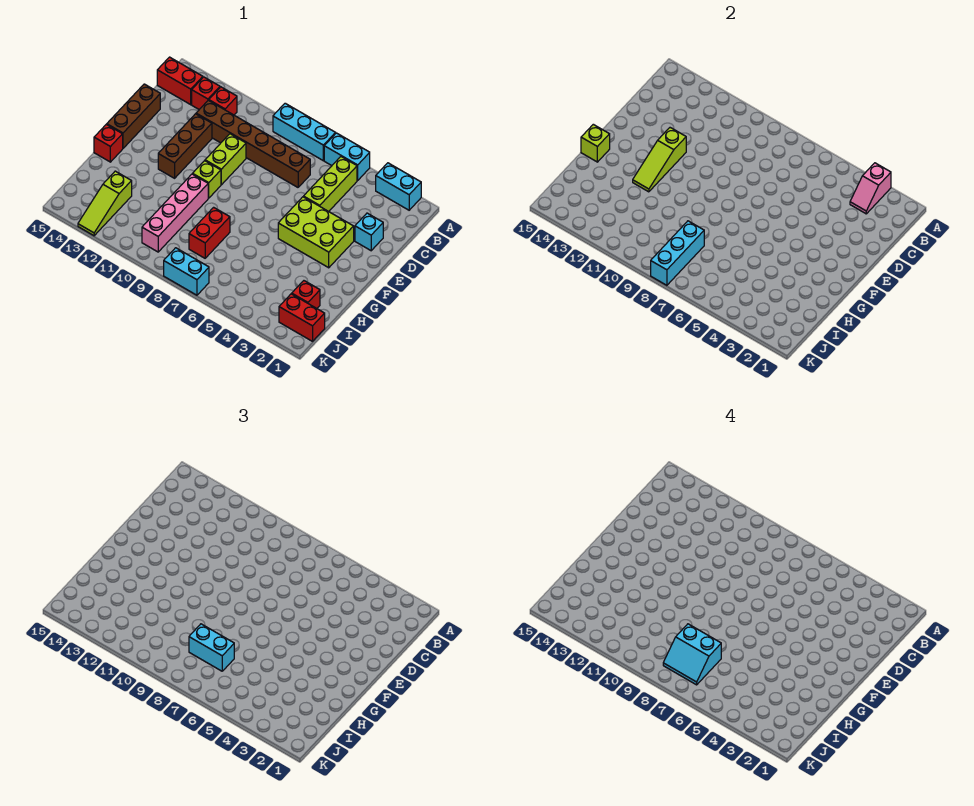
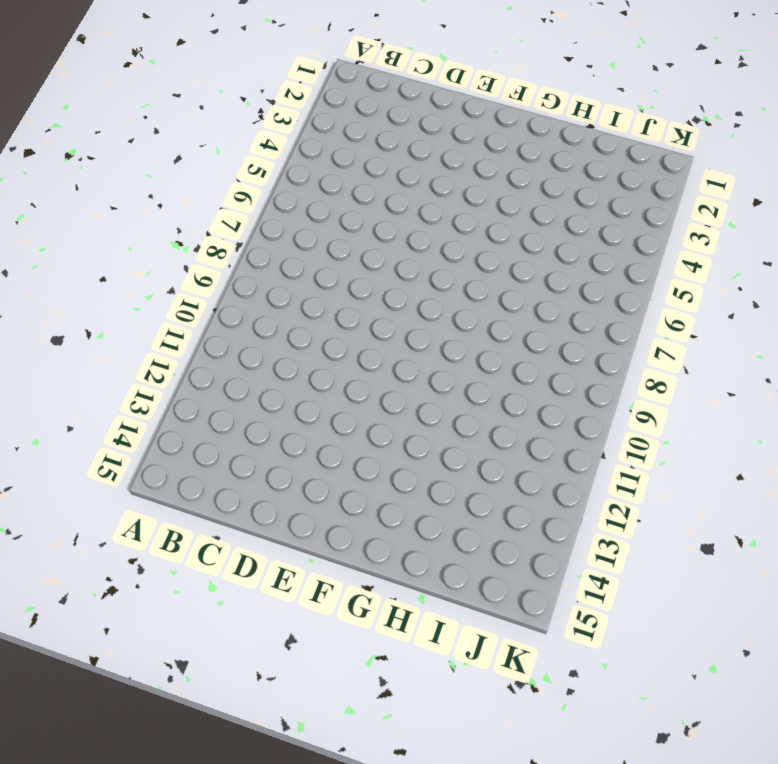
none -> cyan brick A2:A3 level 1
none -> cyan brick A5:A6 level 1
none -> cyan brick A7:A9 level 1

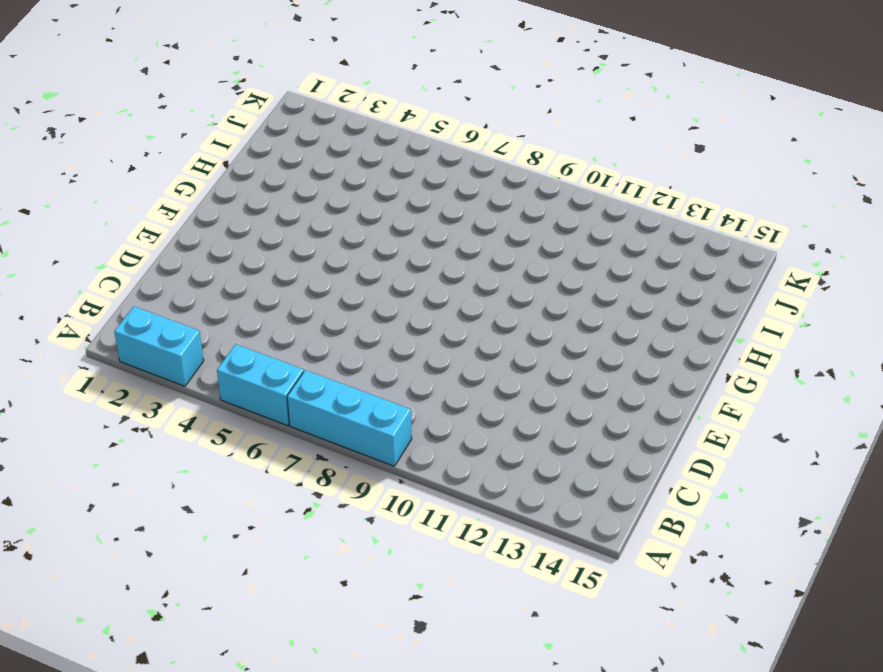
none -> lime brick B5:D5 level 1
none -> red brick B12 level 1
none -> red brick B13 level 1

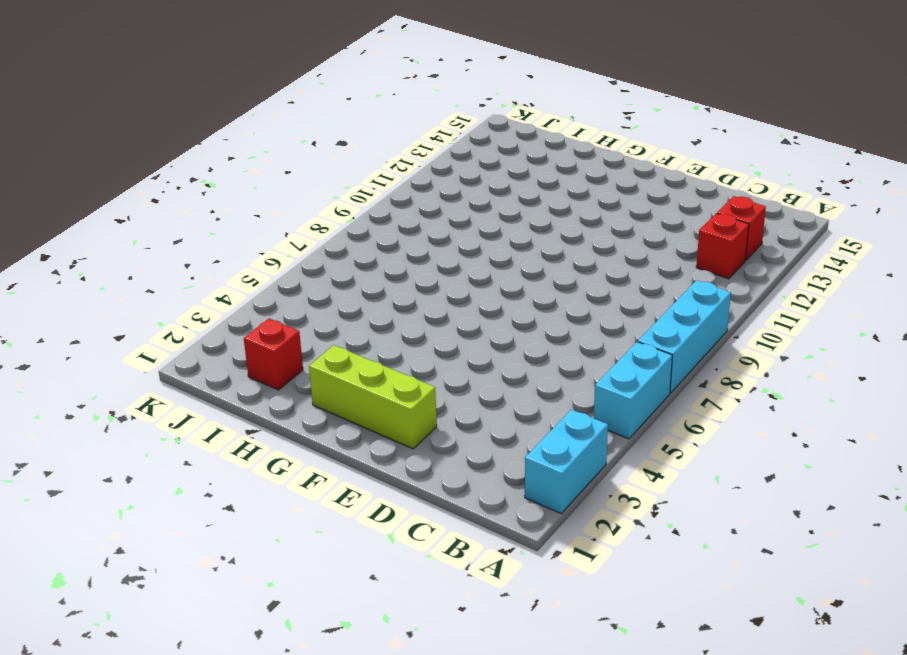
lime brick E2:G2 level 1 -> lime brick B5:D5 level 1
none -> red brick B14:B15 level 1
none -> brown brick C7:C12 level 1
none -> cyan brick D2 level 1

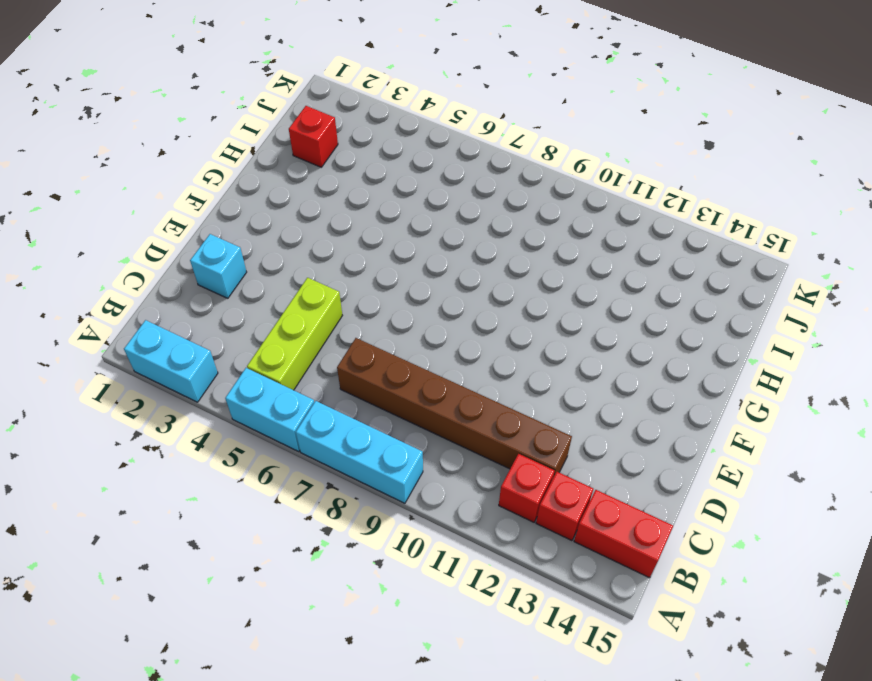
none -> lime brick D10:E10 level 1
none -> brown brick D12:F12 level 1
none -> brown brick D15:F15 level 1

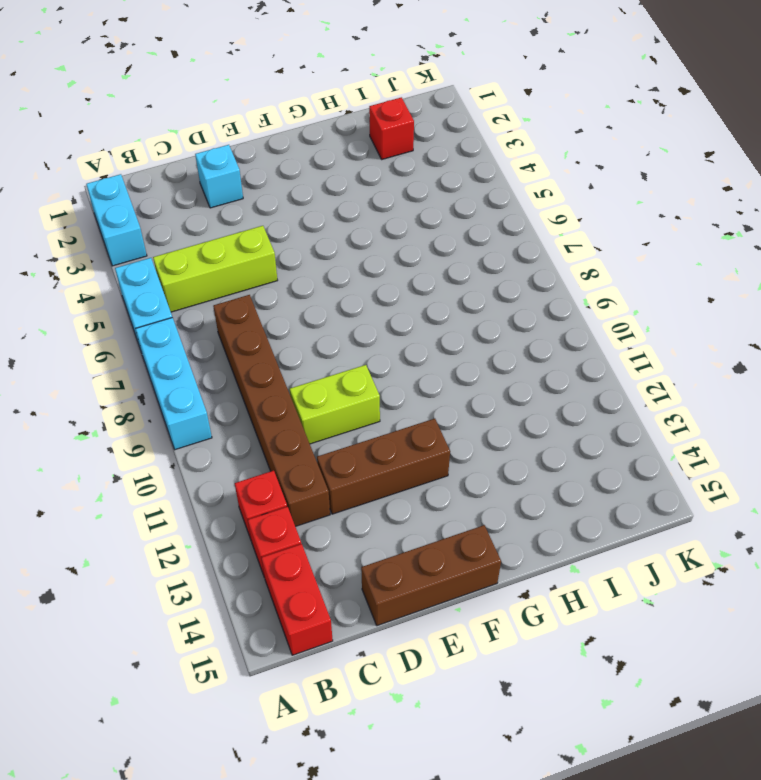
none -> lime brick E3:F5 level 1
none -> lime brick F10 level 1
none -> pink brick G10:J10 level 1

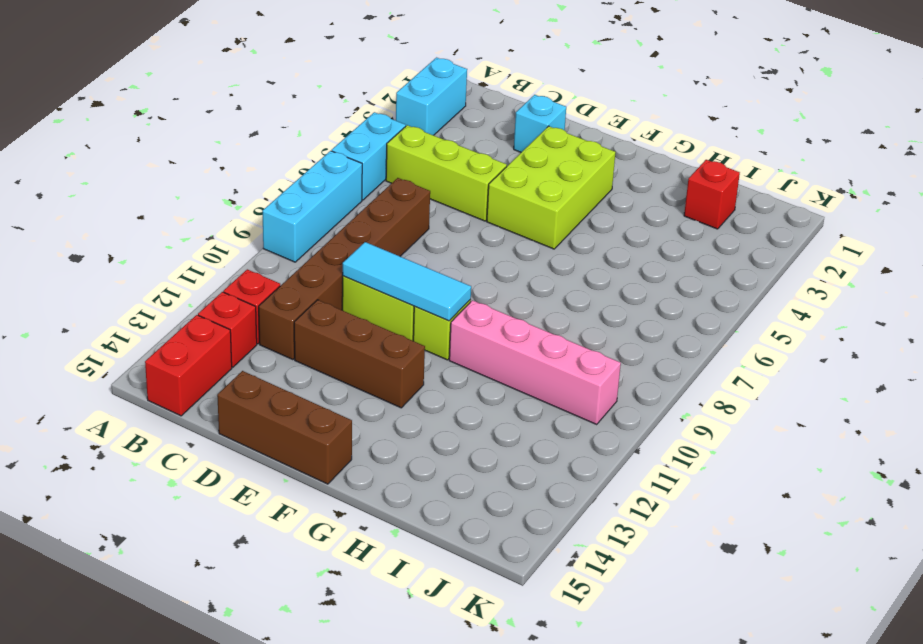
cyan tile D10:F10 level 2 -> none
none -> red brick G15 level 1
none -> red brick H8:I8 level 1
none -> lime slope I13:K13 level 1 top I

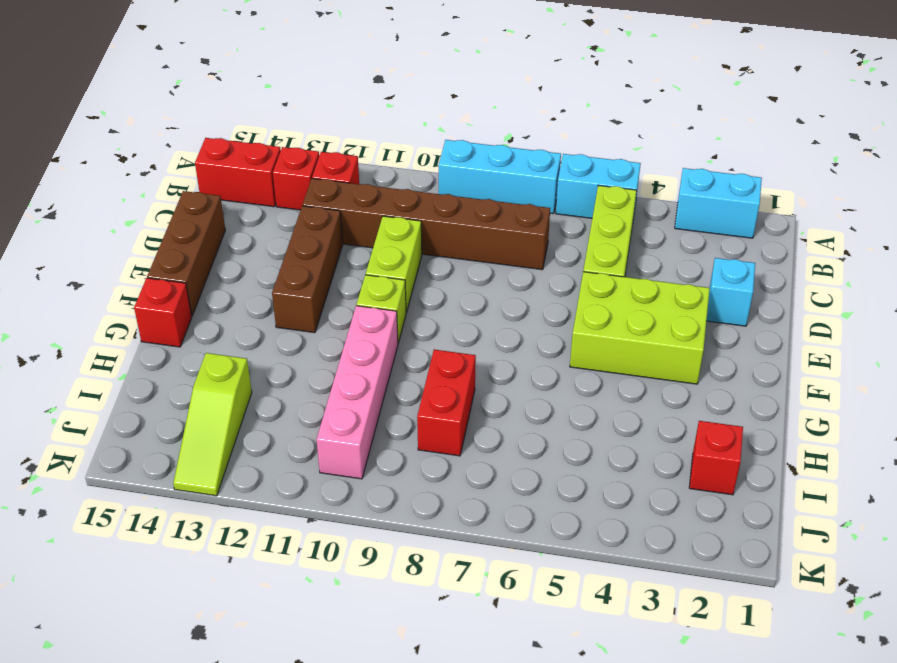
none -> red brick J1:J2 level 1
none -> cyan brick K7:K8 level 1
none -> pink slope A3:B3 level 2 top A

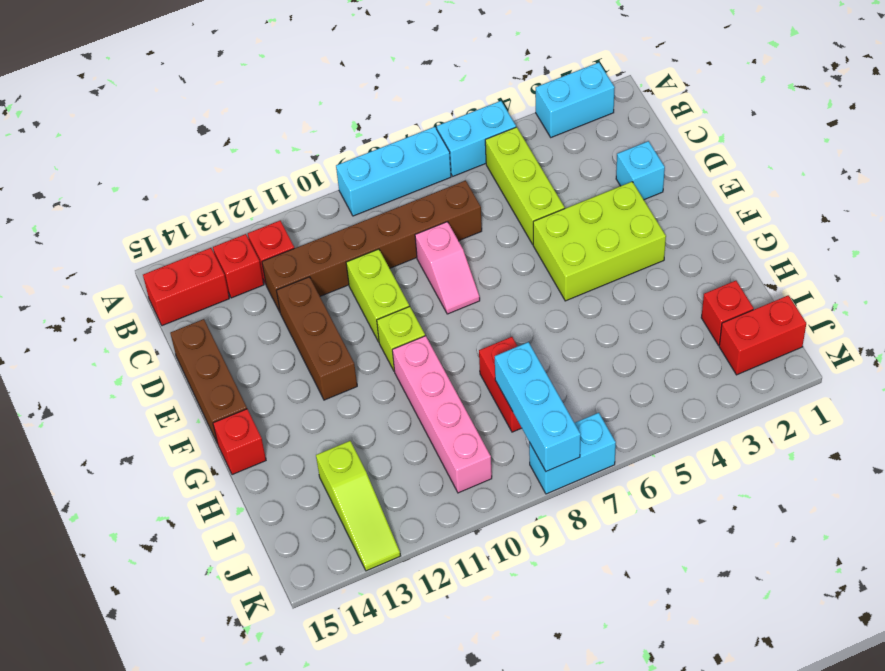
pink slope D8:E8 level 1 top D -> pink slope A3:B3 level 2 top A
none -> lime slope E12:G12 level 2 top E
none -> lime brick G15 level 2
none -> cyan brick I7:I8 level 3

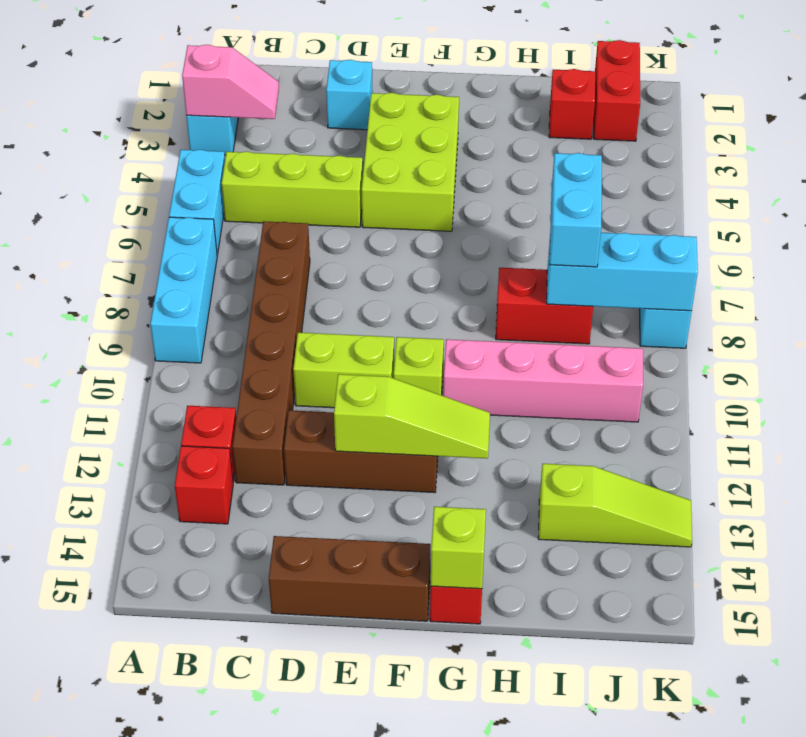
none -> red brick B14:B15 level 1
none -> cyan slope I7:J8 level 4 top I

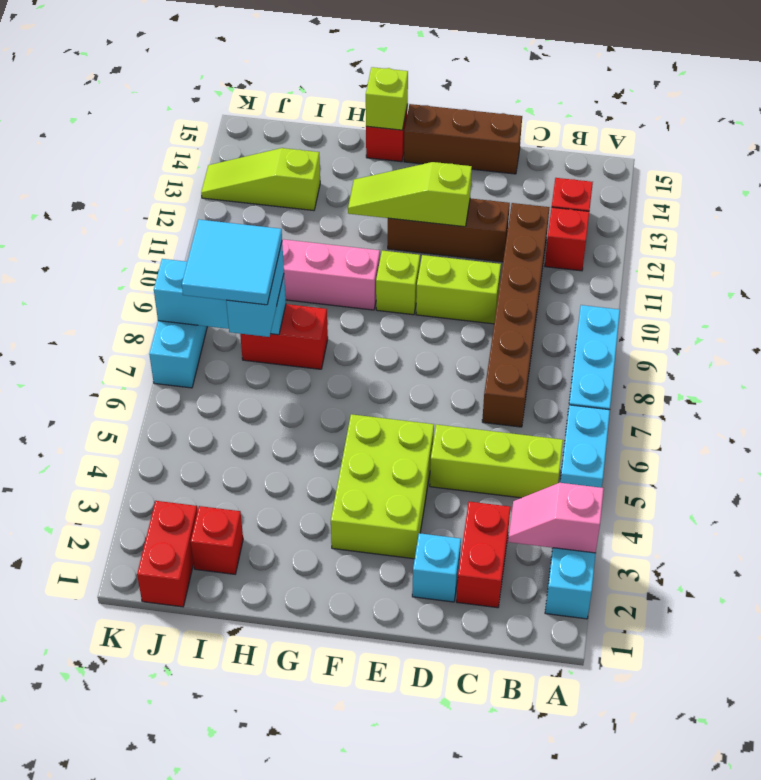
red brick C2:C3 level 1 -> red brick B14:B15 level 1
cyan tile I7:J8 level 4 -> cyan slope I7:J8 level 4 top I

